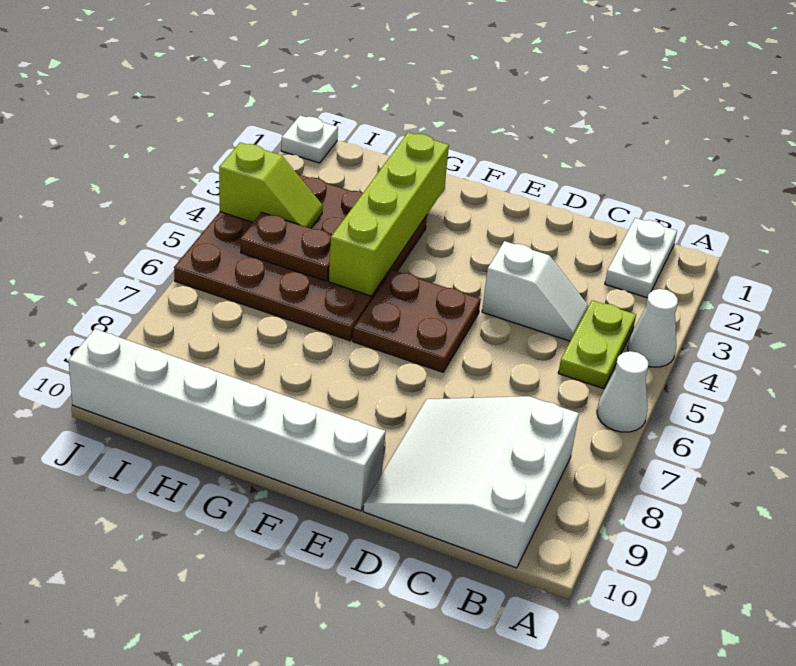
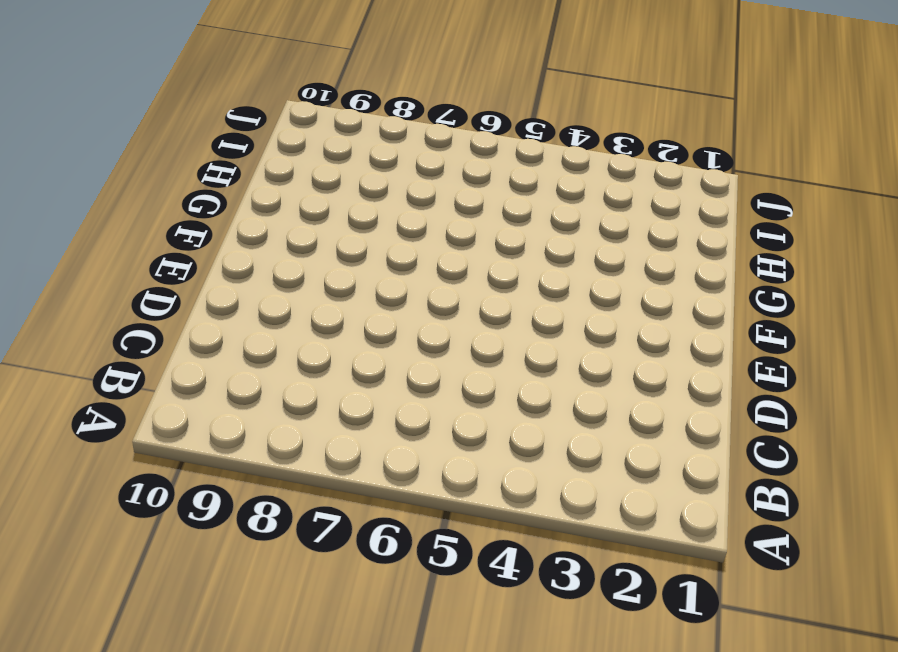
none -> white cone A4 level 1
none -> white cone A6 level 1
none -> white plate B1:B2 level 1

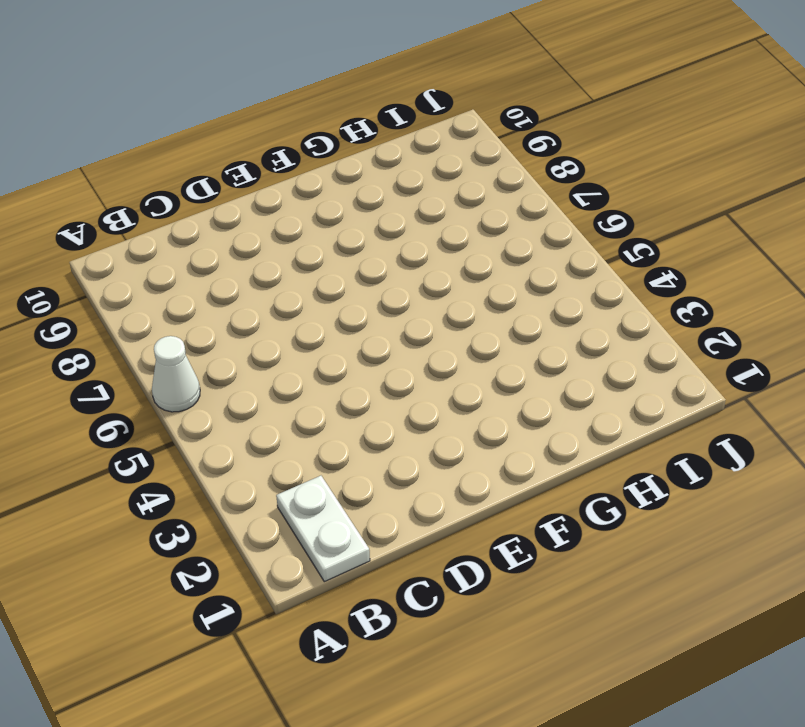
none -> white cone A4 level 1
none -> lime plate B4:B5 level 1
none -> white slope B8:D10 level 1 top B

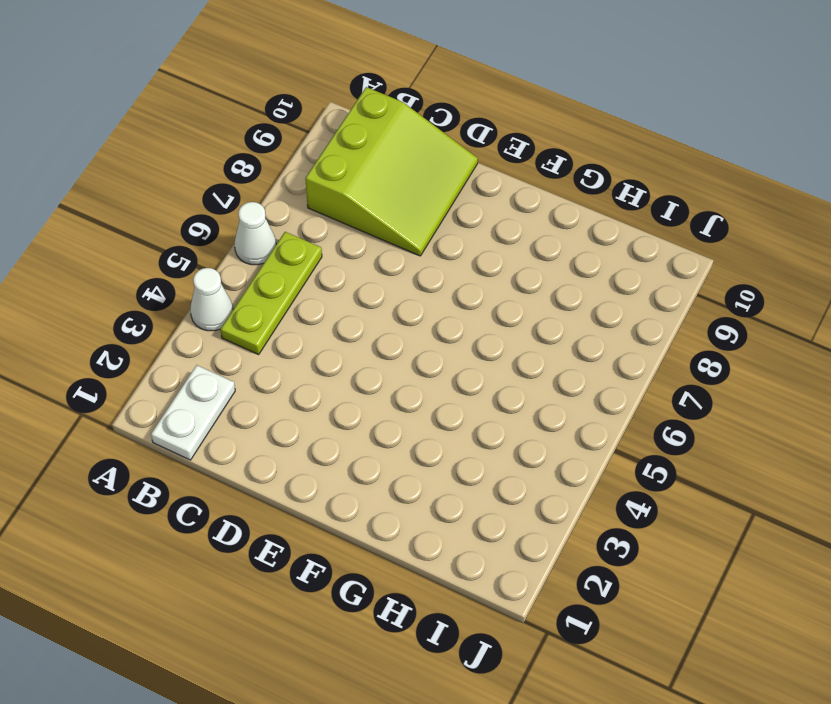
lime plate B4:B6 level 1 -> lime plate B4:B5 level 1
lime slope B8:D10 level 1 top B -> white slope B8:D10 level 1 top B
none -> white slope C4:D4 level 1 top D
none -> brown plate E5:F6 level 1
none -> white brick E10:J10 level 1

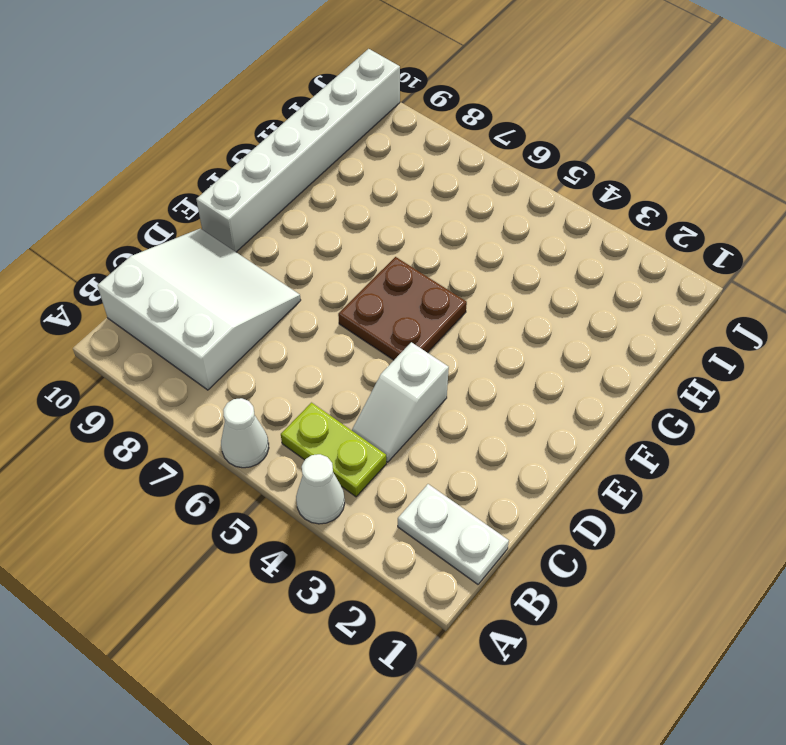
none -> brown plate G3:J6 level 1
none -> white plate J1 level 1
none -> lime brick G2:G5 level 2

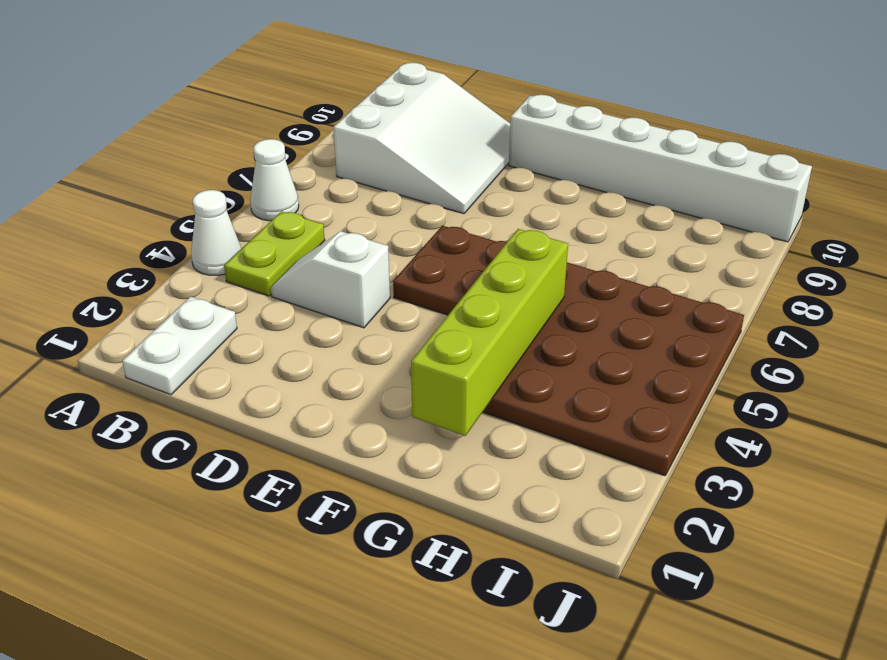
none -> white plate J1 level 1
none -> brown plate H5:I5 level 2
none -> lime slope I4:J4 level 2 top J

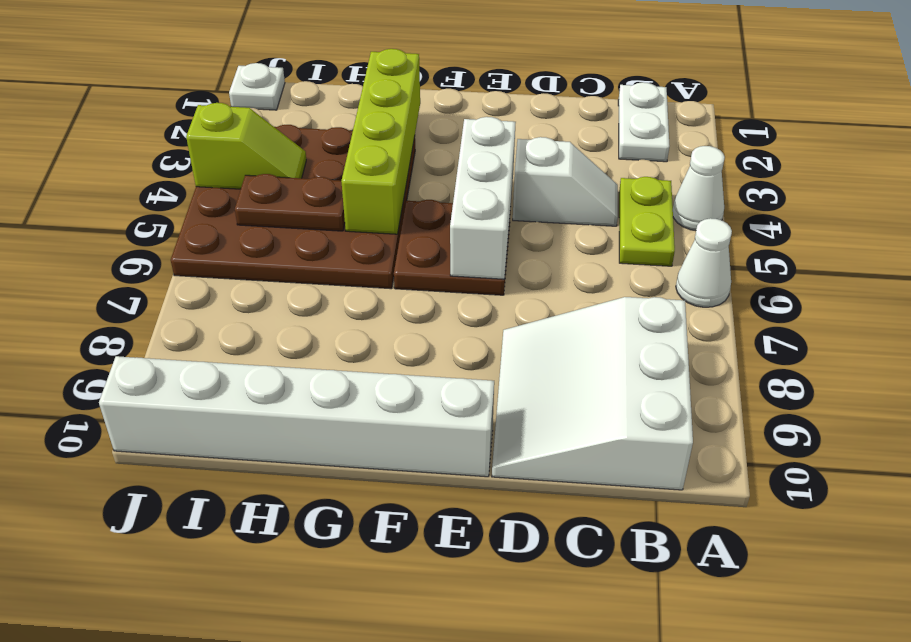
white brick E4:E6 level 2 -> none

